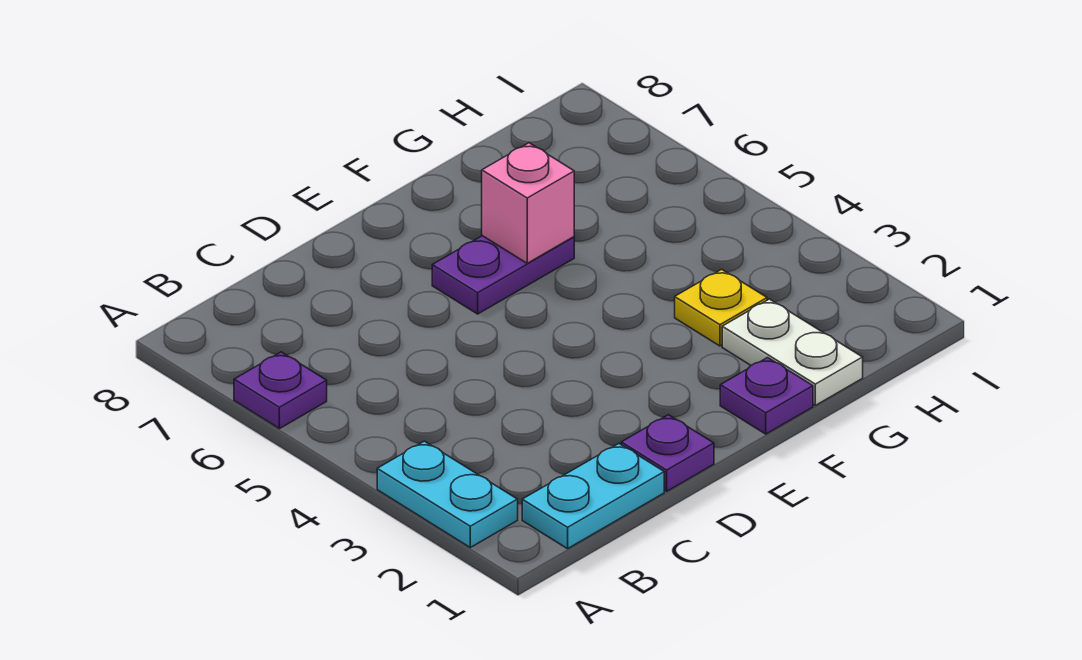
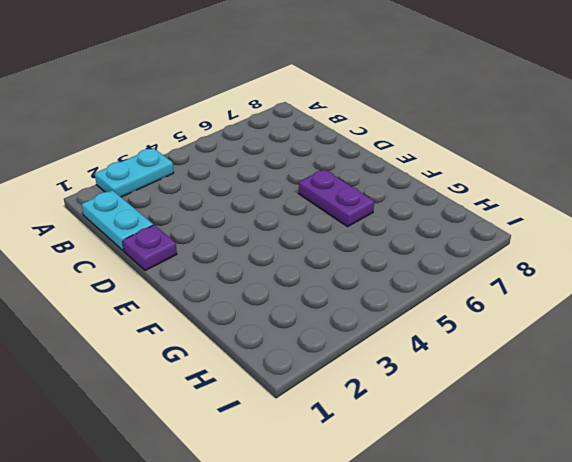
none -> purple plate A6 level 1
none -> purple plate F1 level 1

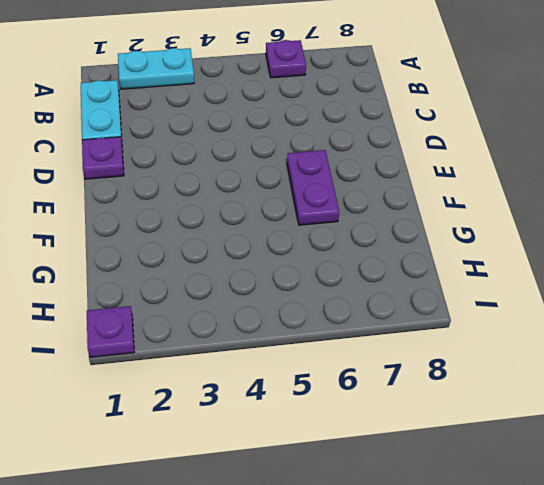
purple plate I1 level 1 -> purple plate F1 level 1
none -> white plate G1:G2 level 1
none -> yellow plate G3 level 1

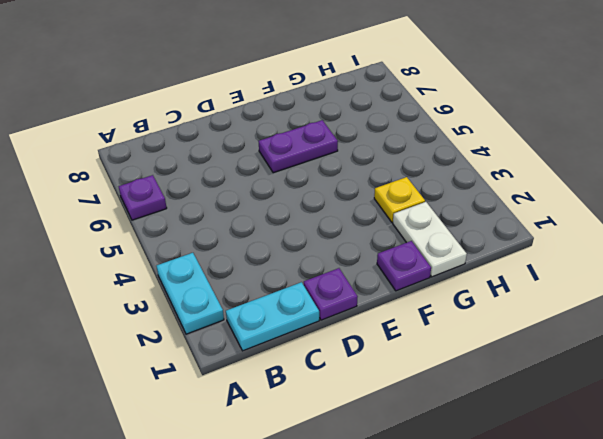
none -> pink brick F6 level 2

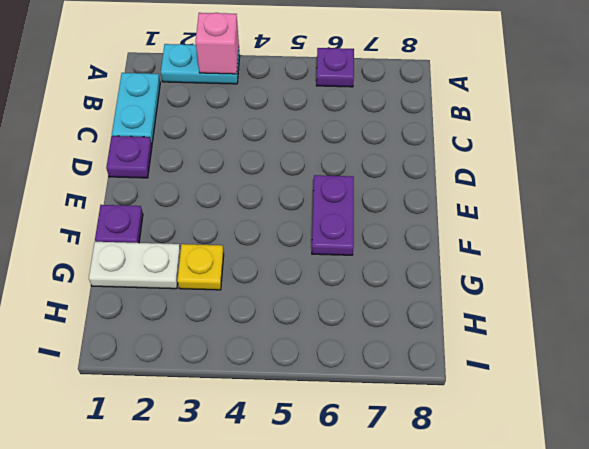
pink brick A3 level 2 -> pink brick F6 level 2

